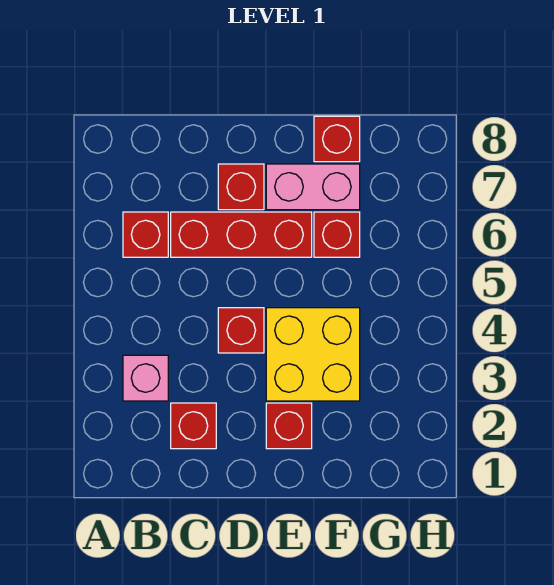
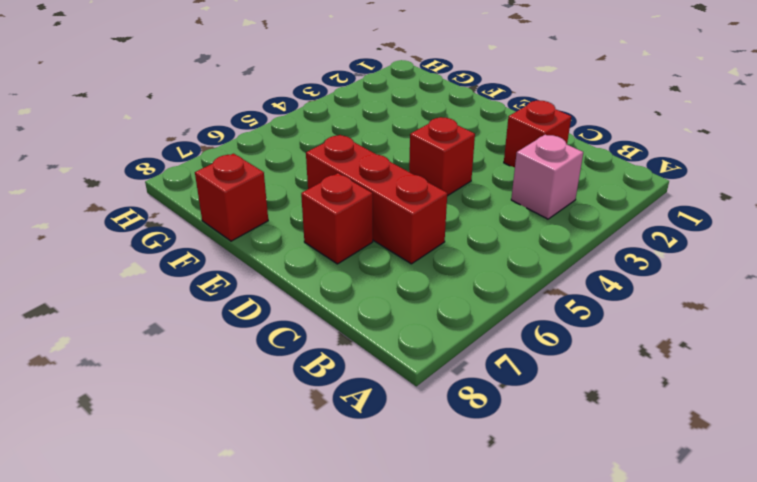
none -> red brick B6 level 1
none -> red brick E2 level 1

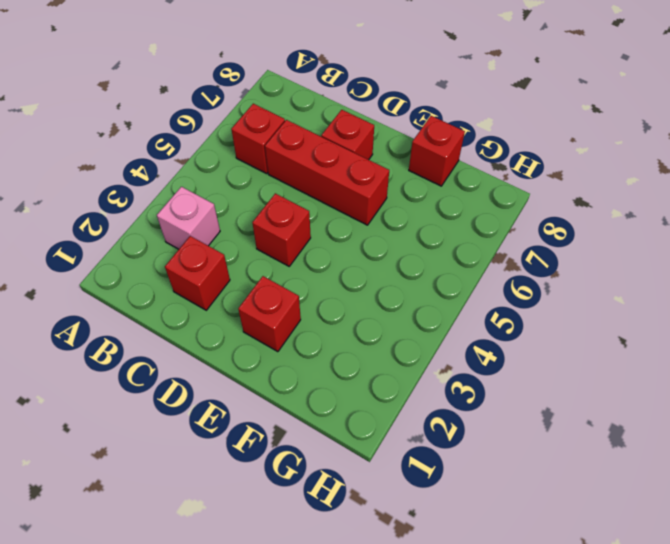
none -> yellow brick E3:F4 level 1
none -> pink brick E7:F7 level 1

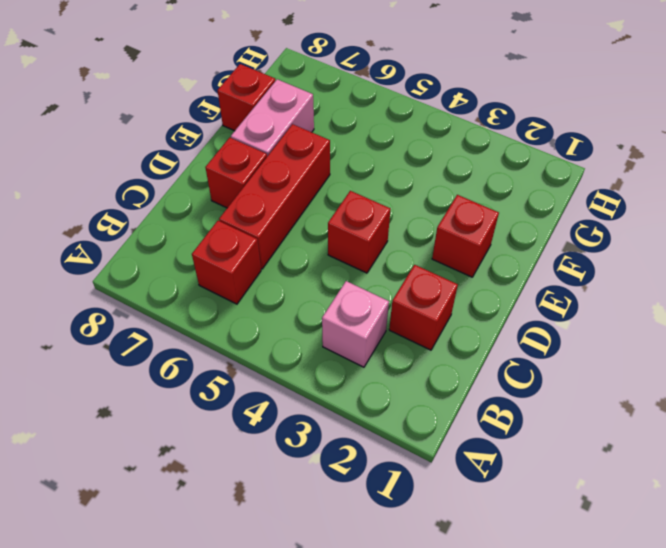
none -> yellow brick E3:F4 level 1
none -> red brick F6 level 1

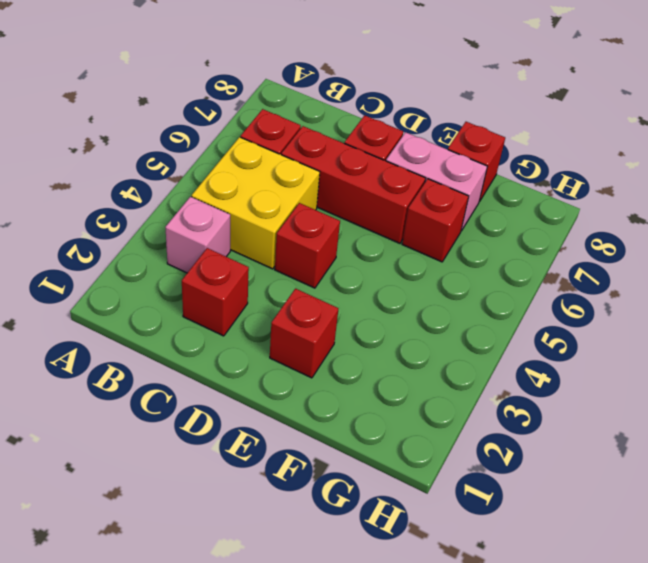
yellow brick B4:C5 level 1 -> yellow brick E3:F4 level 1

